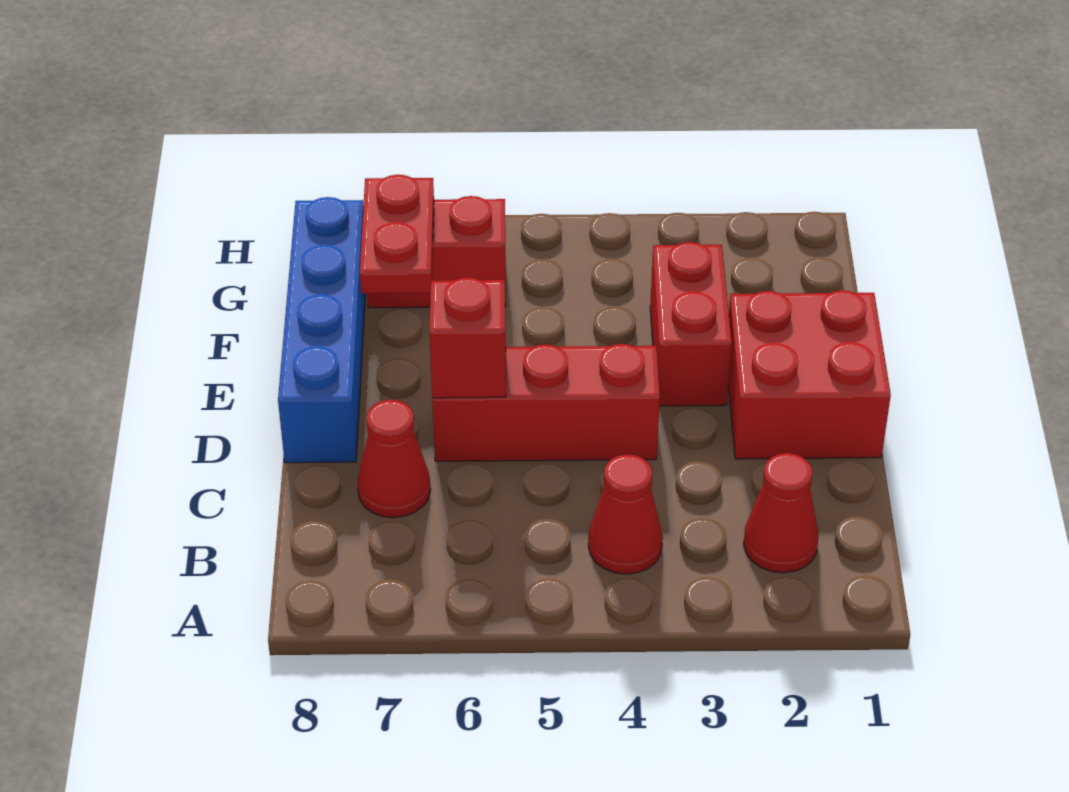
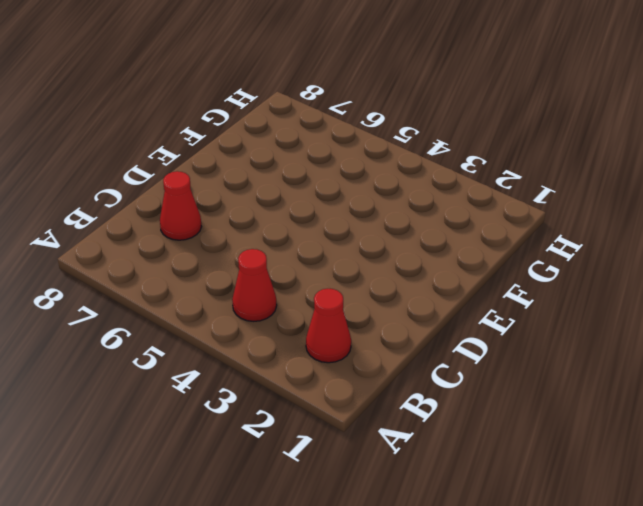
none -> red brick D1:E2 level 1
none -> red brick D4:D6 level 1

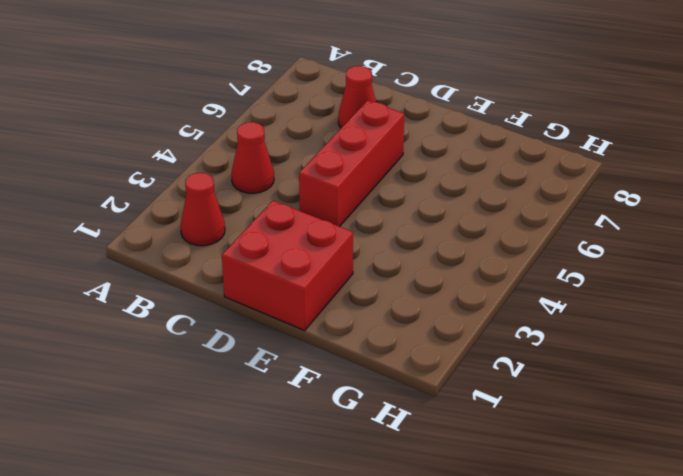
none -> blue brick D8:G8 level 1
none -> red brick E3:F3 level 1

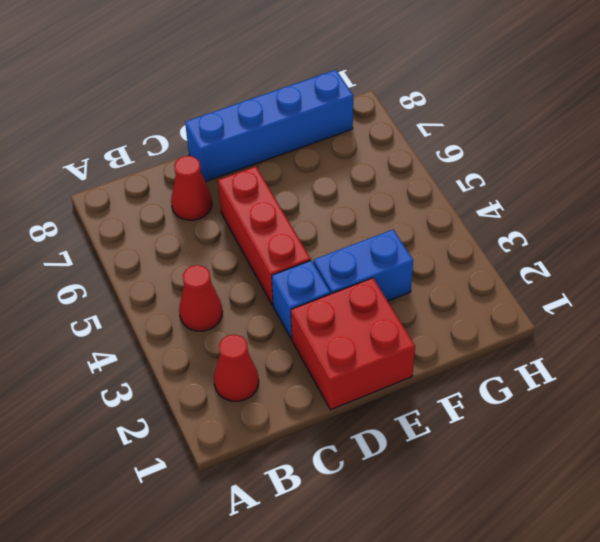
blue brick D3 level 1 -> none
blue brick E3:F3 level 1 -> red brick E3:F3 level 1
none -> red brick G6:G7 level 1
none -> red brick D6 level 2

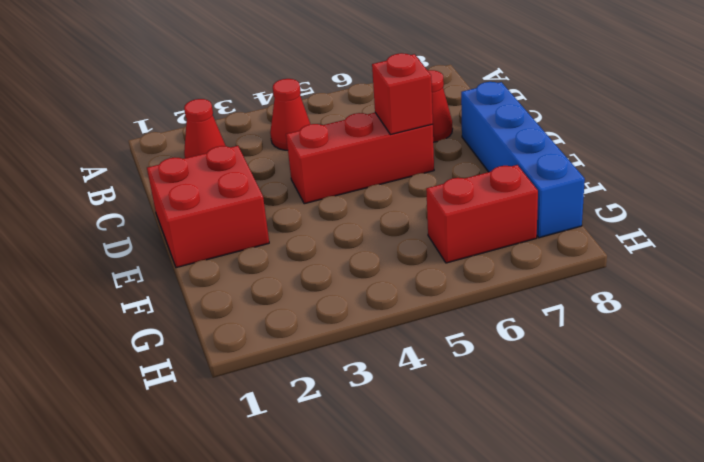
none -> red brick E3:F3 level 1
none -> red plate F7:G7 level 2

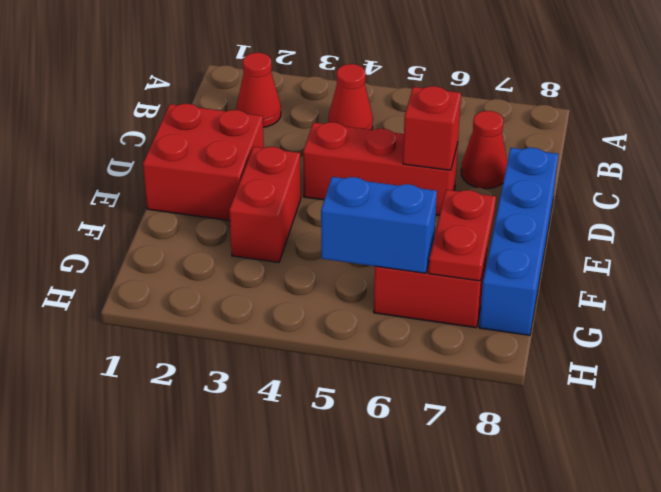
blue brick G5:G6 level 2 -> none

